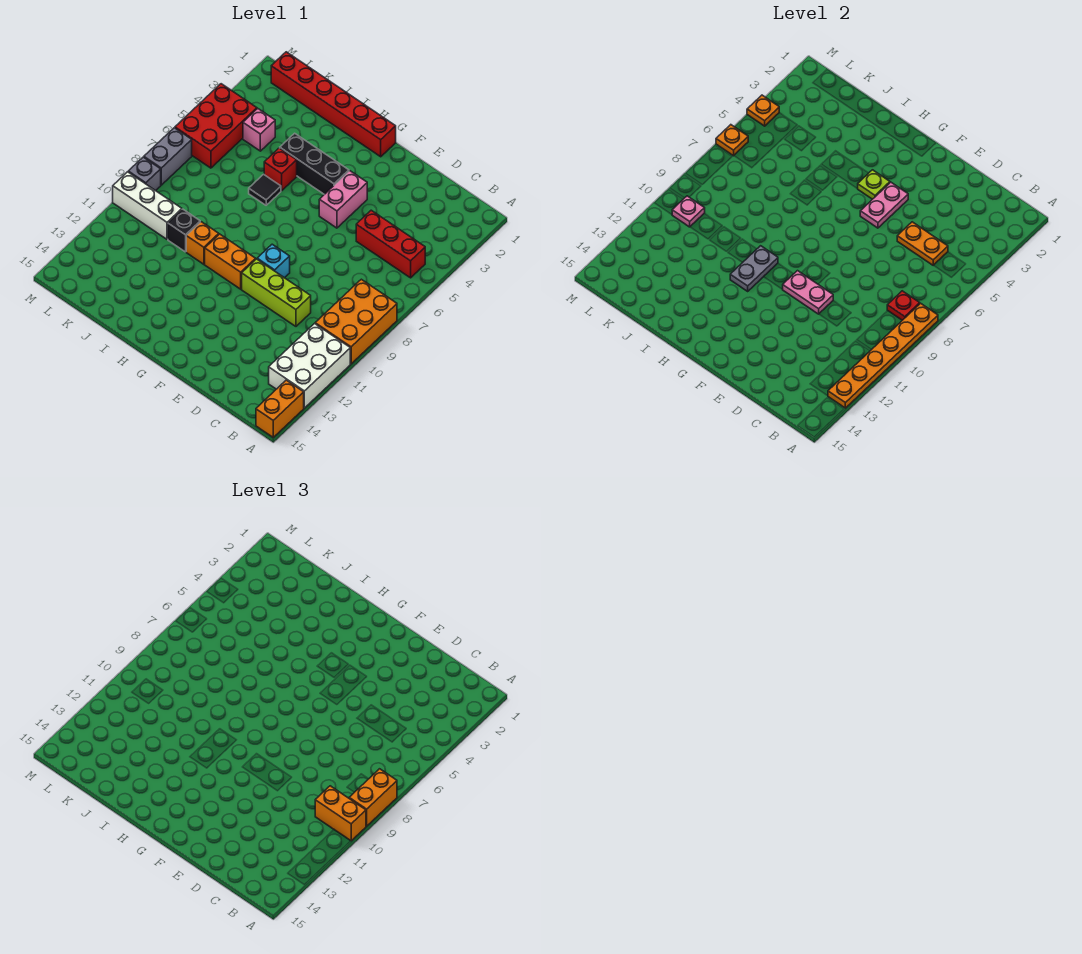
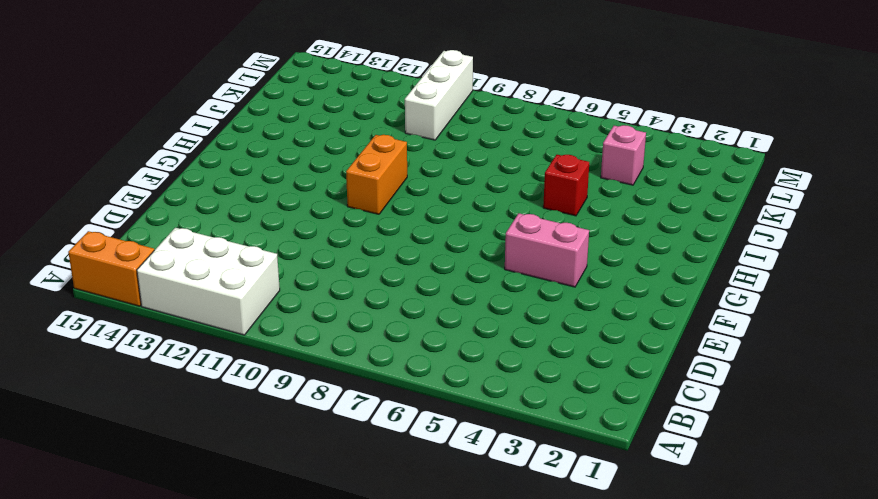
none -> orange brick A8:B10 level 1
none -> red brick B5:D5 level 1
none -> lime brick D10:F10 level 1
none -> cyan brick F9 level 1

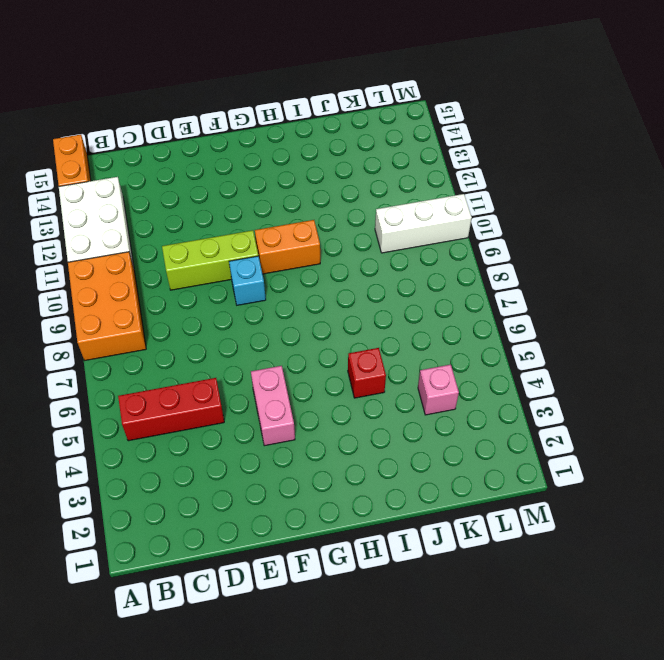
none -> red brick G1:L1 level 1
none -> black brick G4:I4 level 1
none -> black tile I6 level 1
none -> orange brick I10 level 1

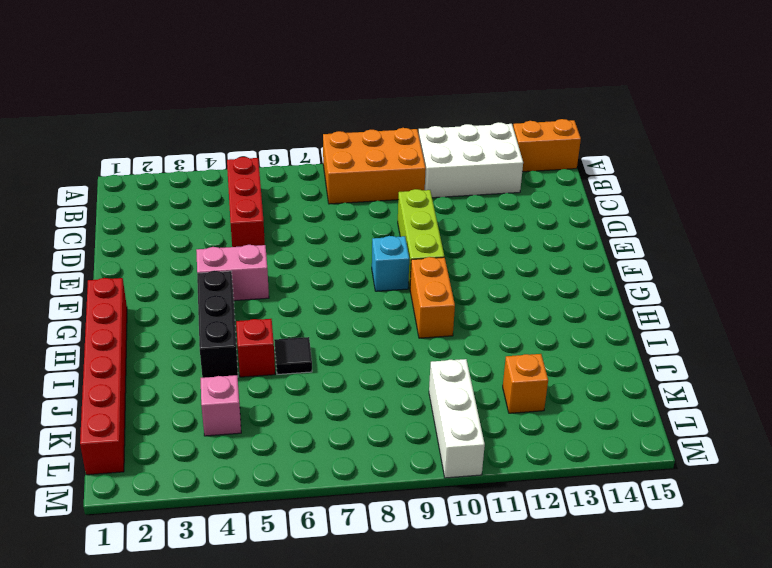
orange brick K12 level 1 -> orange brick I10 level 1
none -> black brick J10 level 1
none -> red brick L4:M6 level 1
none -> grey brick M7:M8 level 1
none -> grey brick M9 level 1

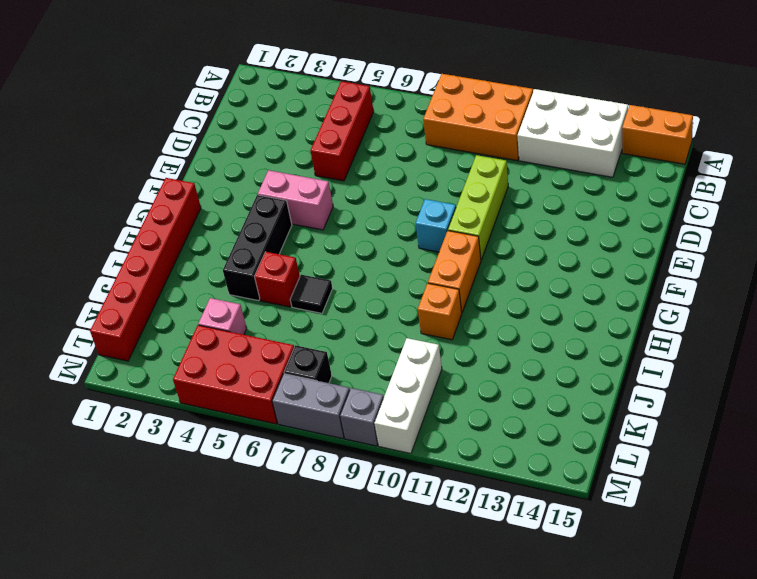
black brick L7 level 1 -> black brick J10 level 1
none -> orange plate A8:A13 level 2
none -> red plate B8 level 2
none -> orange plate C5:D5 level 2
none -> pink plate E10:F10 level 2

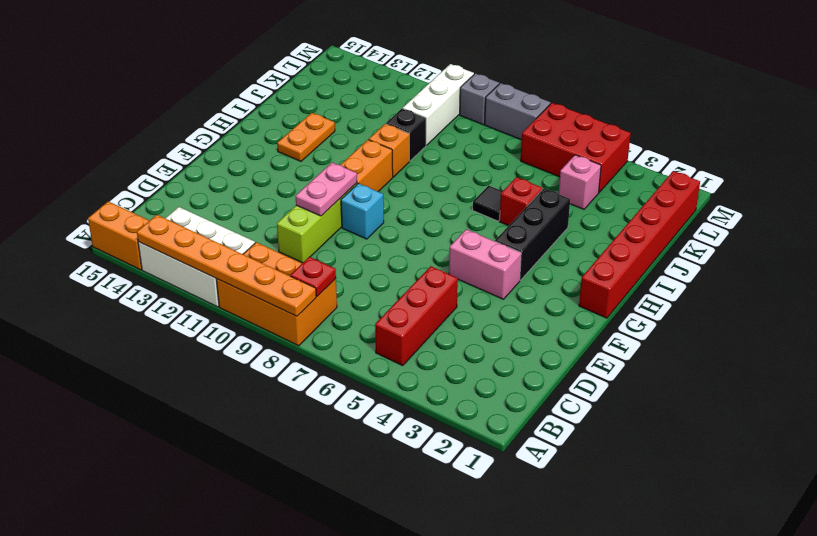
orange plate H13:I13 level 1 -> orange plate C5:D5 level 2
none -> pink plate F4:F5 level 2
none -> lime plate G4 level 2
none -> grey plate H10:H11 level 2
none -> pink plate L10 level 2

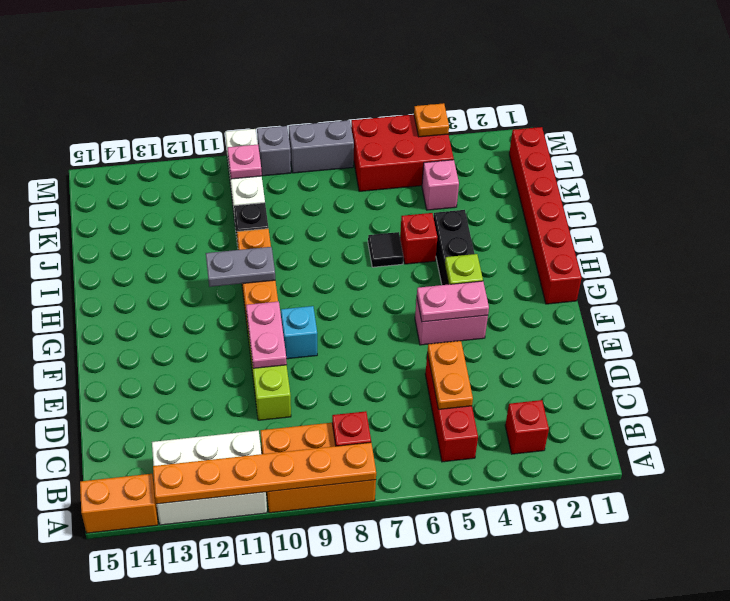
red brick B3 level 1 -> none
none -> orange plate M6 level 2
none -> orange brick A8:A9 level 3
none -> orange brick A10:B10 level 3

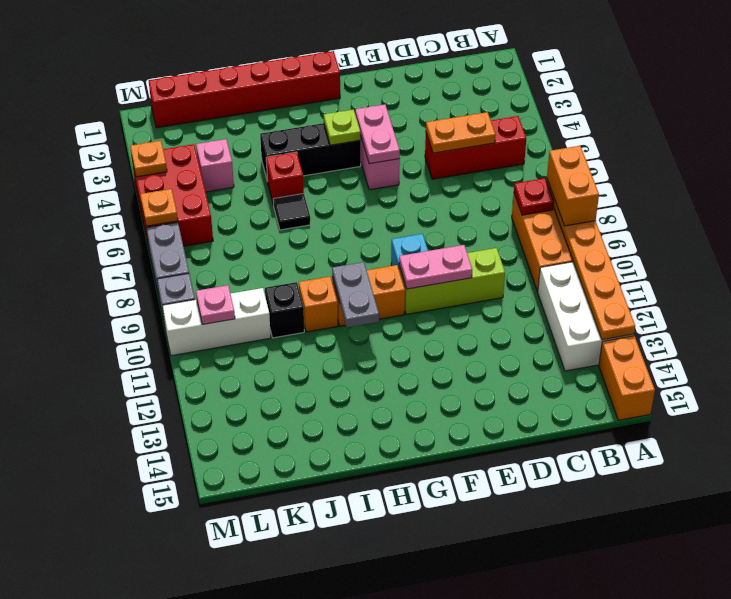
none -> orange brick A10:B10 level 3

